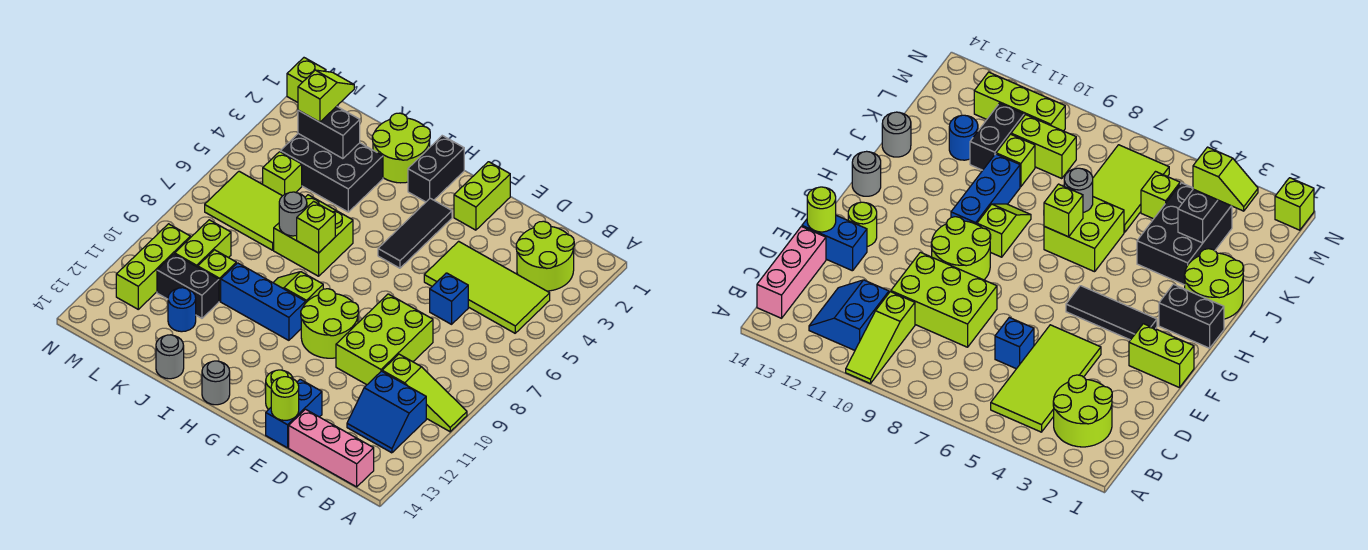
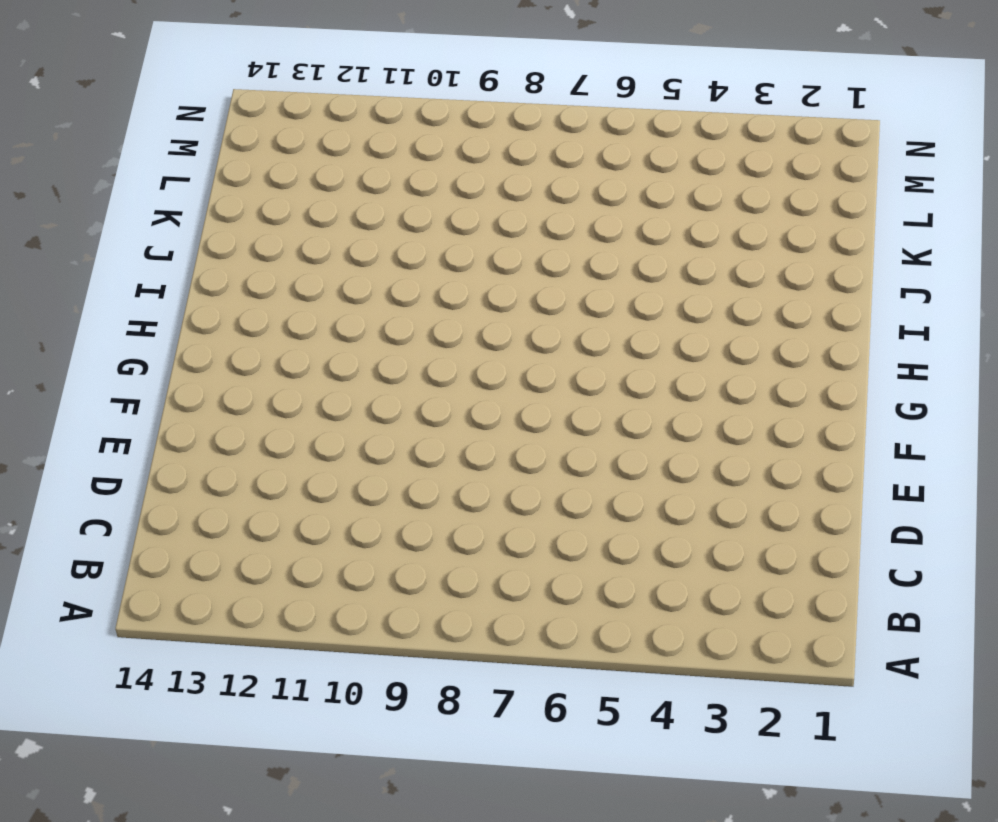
none -> lime slope A10:C10 level 1 top C
none -> lime round brick B2:C3 level 1
none -> lime tile B4:E5 level 1
none -> blue slope B11:C12 level 1 top 11

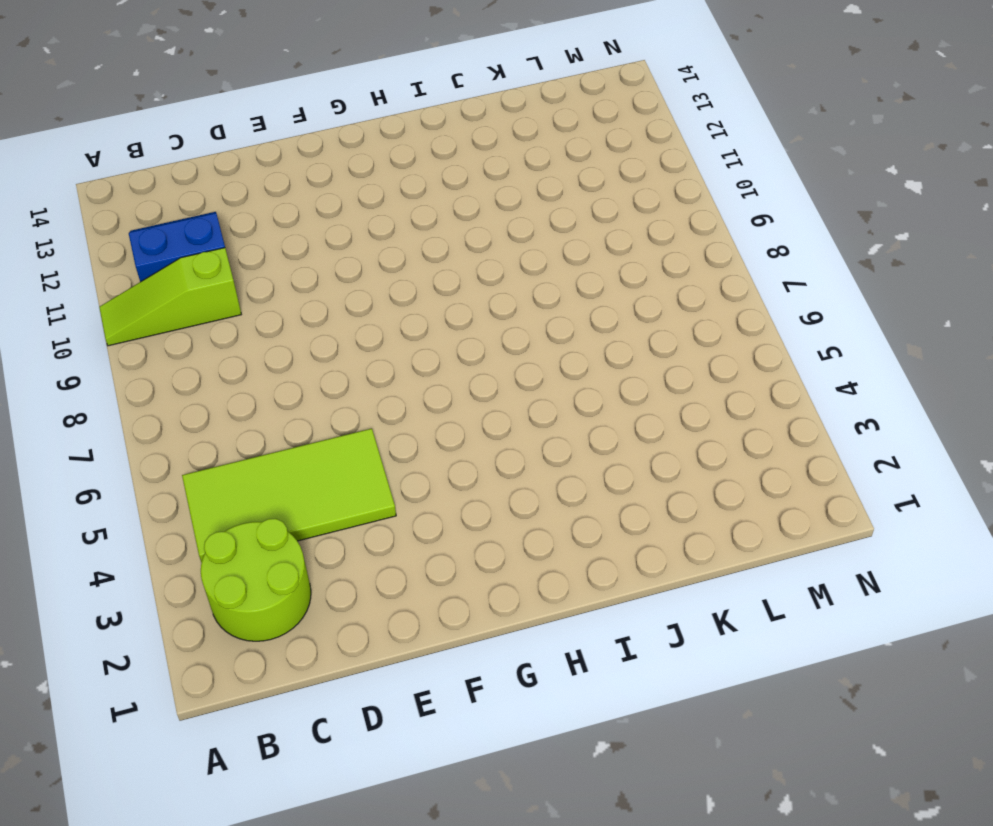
none -> pink brick B14:D14 level 1
none -> blue brick D6 level 1
none -> lime brick D8:E10 level 1
none -> blue brick E13:E14 level 1

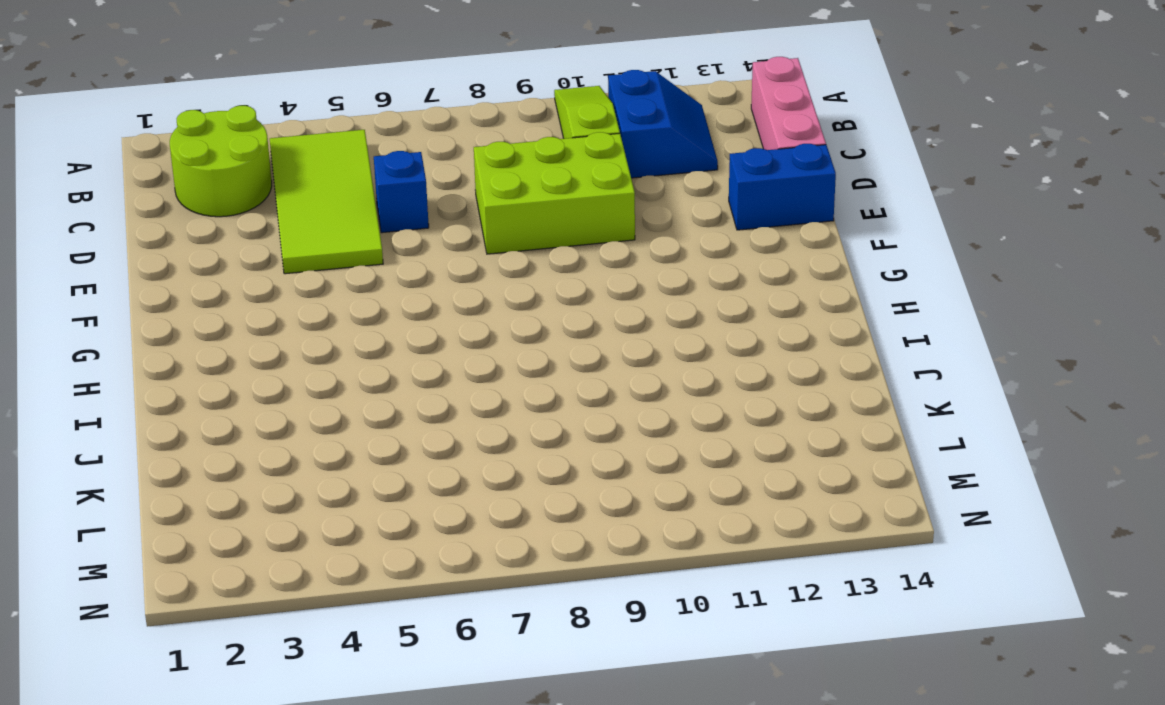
none -> lime brick F1:F2 level 1
none -> lime round brick F9:G10 level 1
none -> lime round brick F13 level 1
none -> black tile G3:G5 level 1

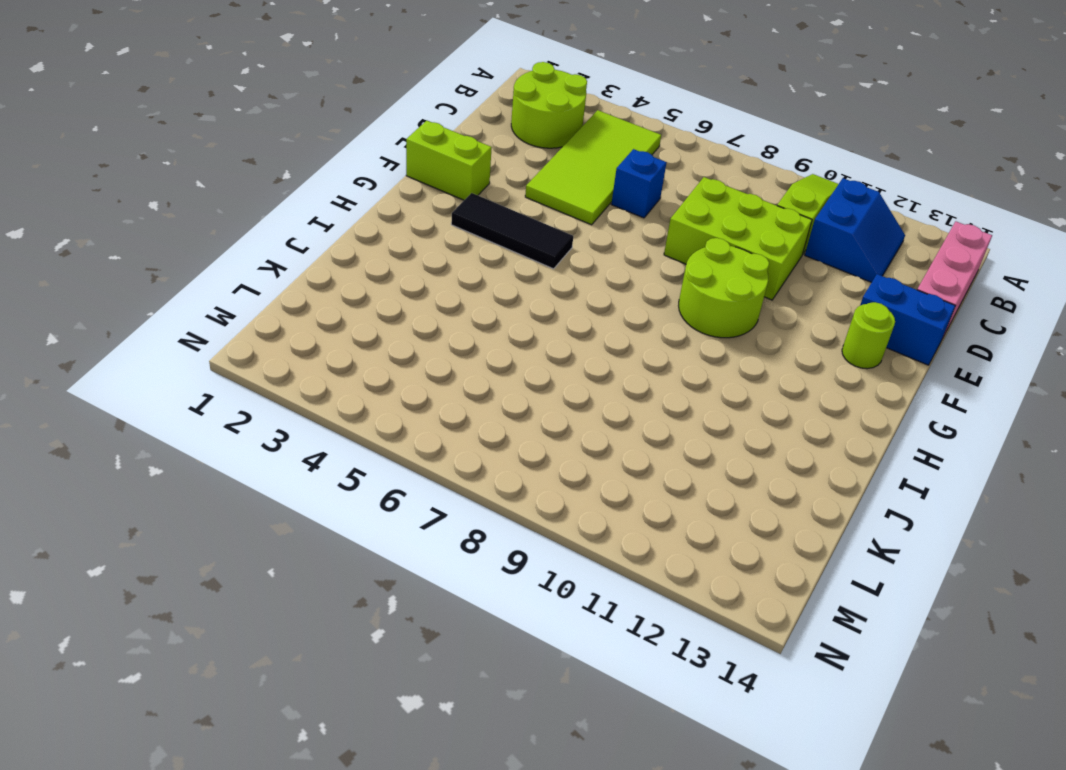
none -> black brick H1:H2 level 1
none -> lime slope H9:I9 level 1 top H
none -> blue brick H10:J10 level 1
none -> grey round brick H14 level 1

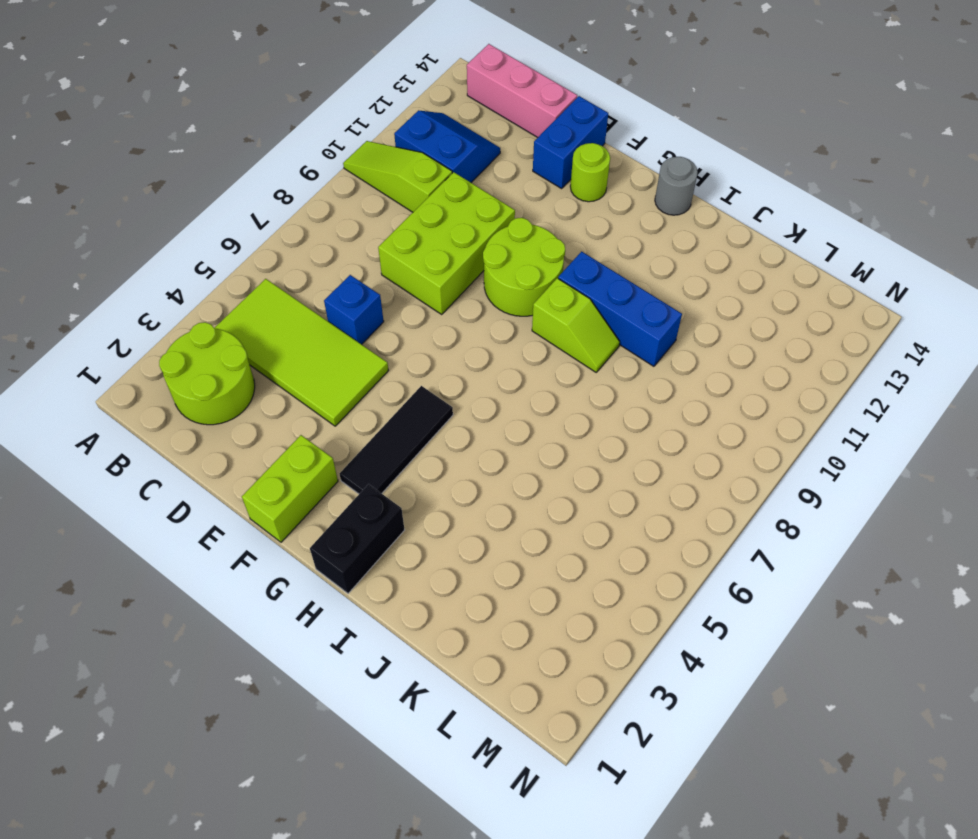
none -> lime round brick I1:J2 level 1
none -> lime brick I6:J7 level 1
none -> black brick J3:L4 level 1
none -> grey round brick J14 level 1

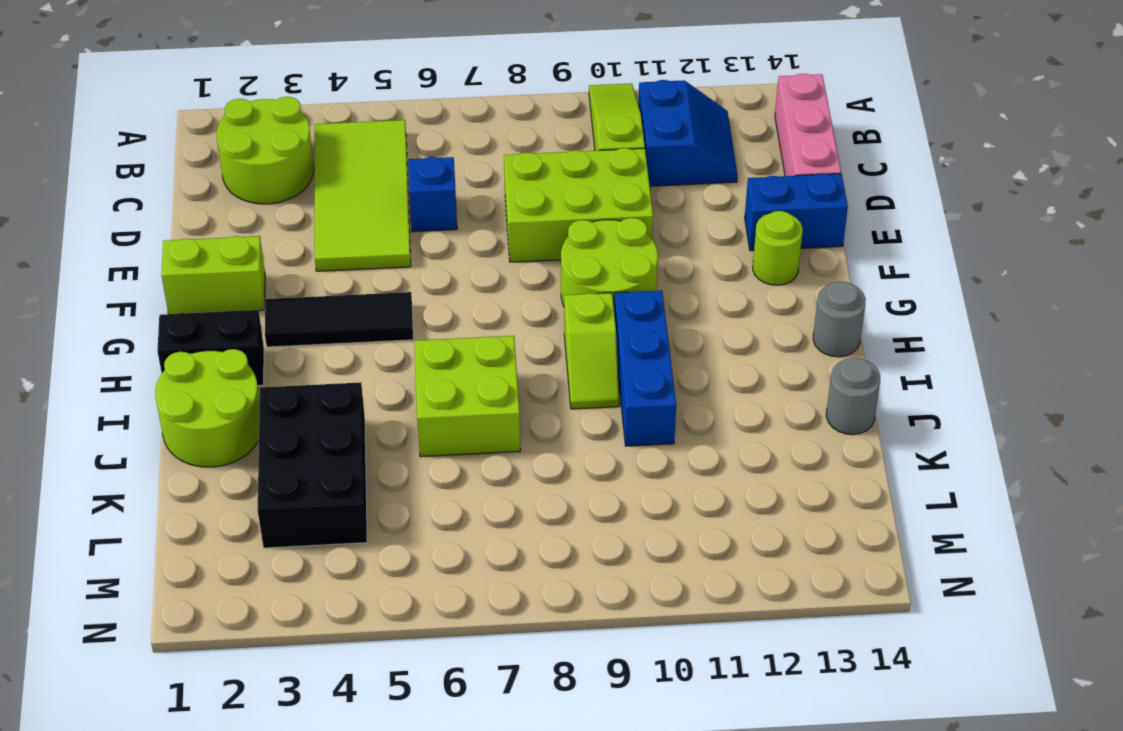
none -> lime tile K6:M7 level 1
none -> lime brick K10 level 1
none -> black brick K11:L11 level 1
none -> blue round brick K12 level 1

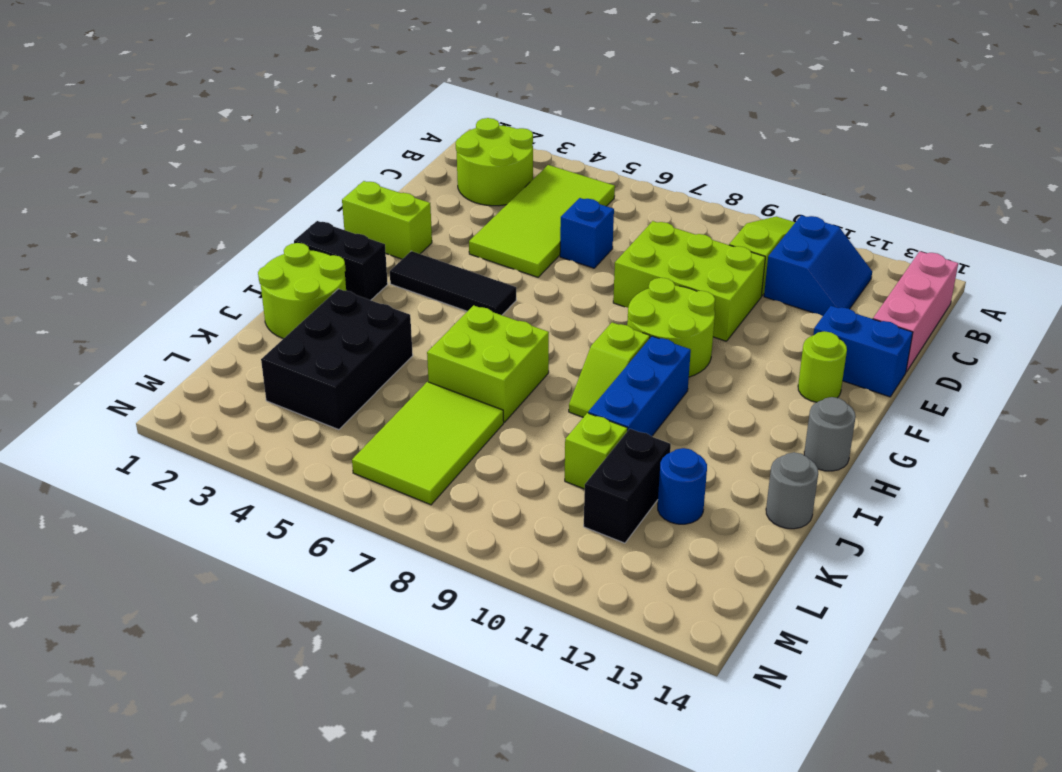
none -> lime brick L5 level 1
none -> lime brick L9:L10 level 1
none -> lime brick M10:M12 level 1
none -> lime brick N1 level 1

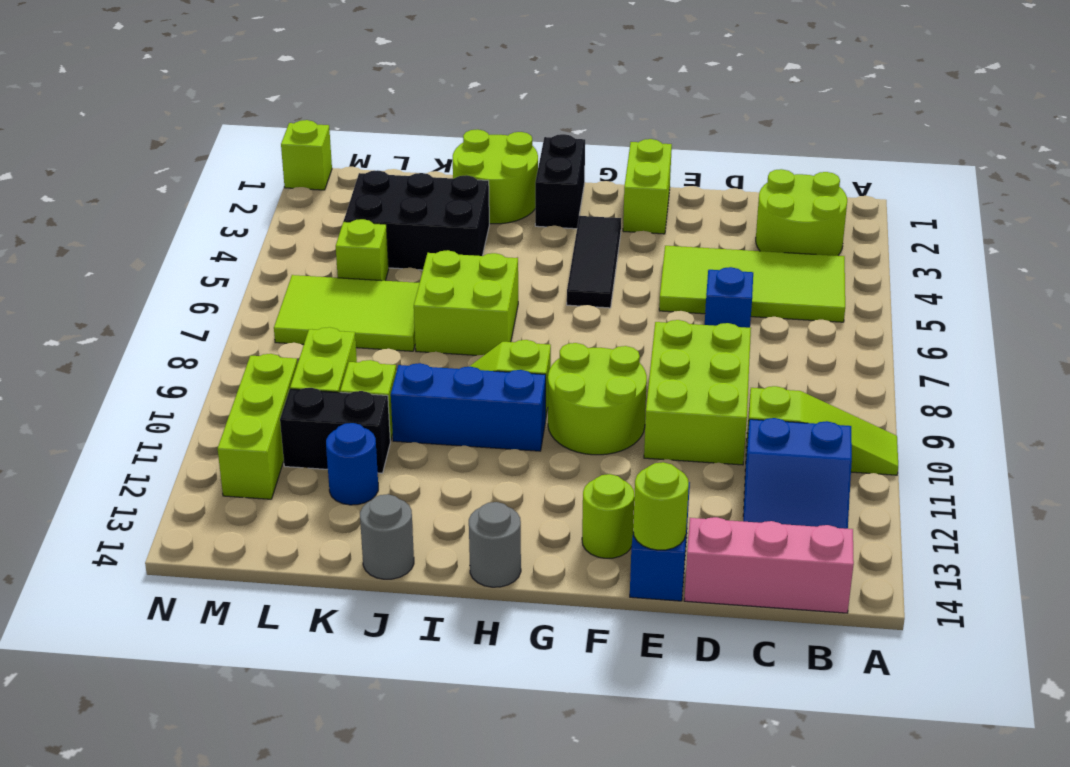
none -> lime brick I7 level 2
none -> grey round brick J7 level 2
none -> black brick K3:L3 level 2
none -> lime slope L2:L3 level 3 top 3

